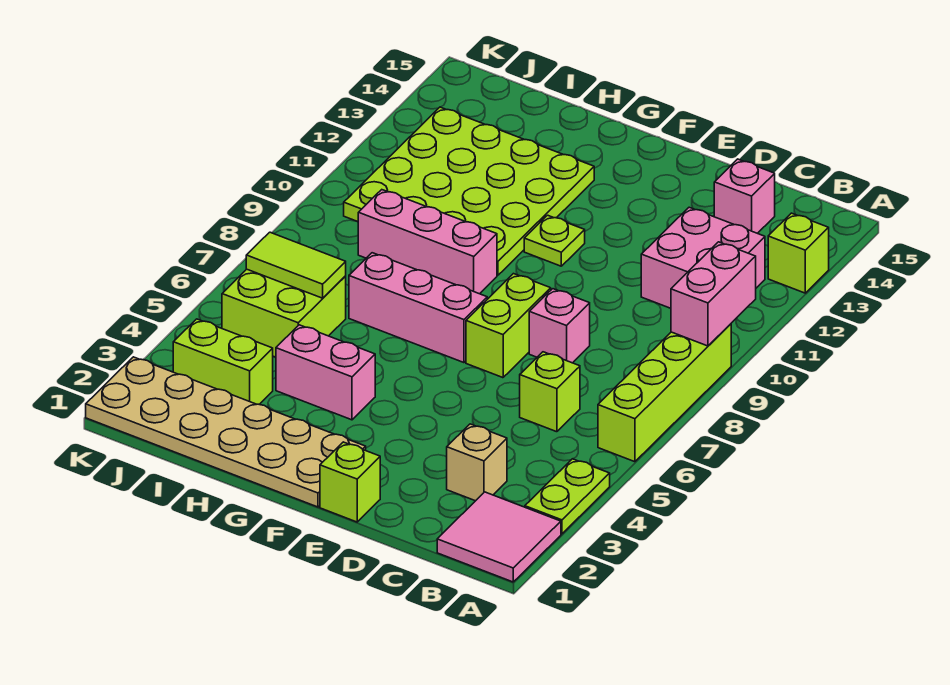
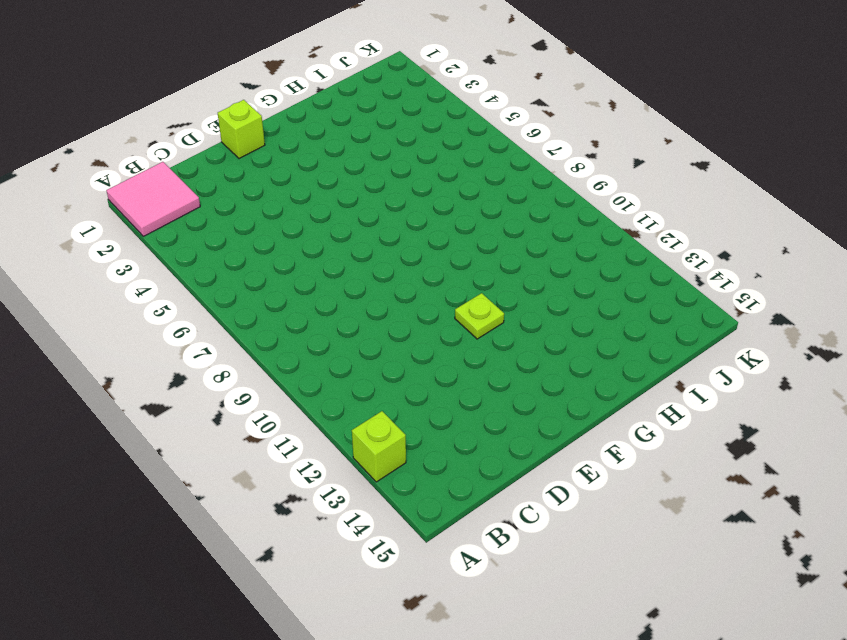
none -> lime plate A3:A4 level 1
none -> lime brick A6:A9 level 1
none -> pink brick B11:C12 level 1

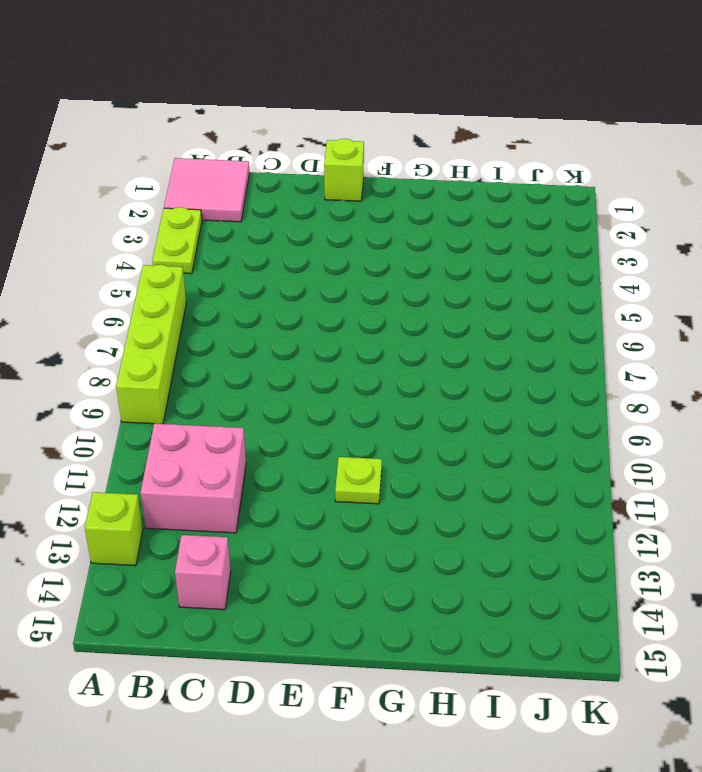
none -> tan brick C3 level 1
none -> lime brick C6 level 1
none -> pink brick D8 level 1

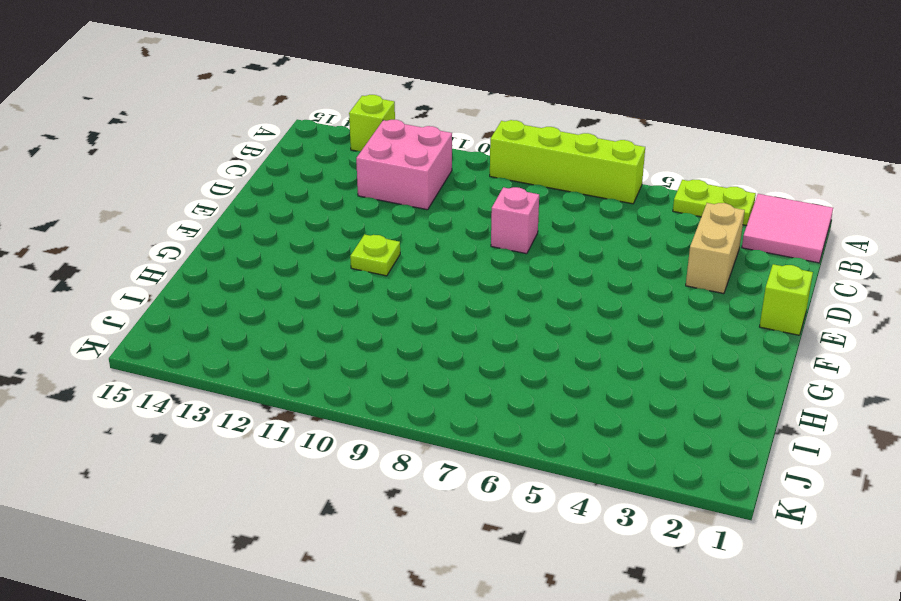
tan brick C3:D3 level 1 -> tan brick C3 level 1
none -> lime brick C6 level 1
none -> pink brick C14 level 1
none -> lime brick E7:E8 level 1

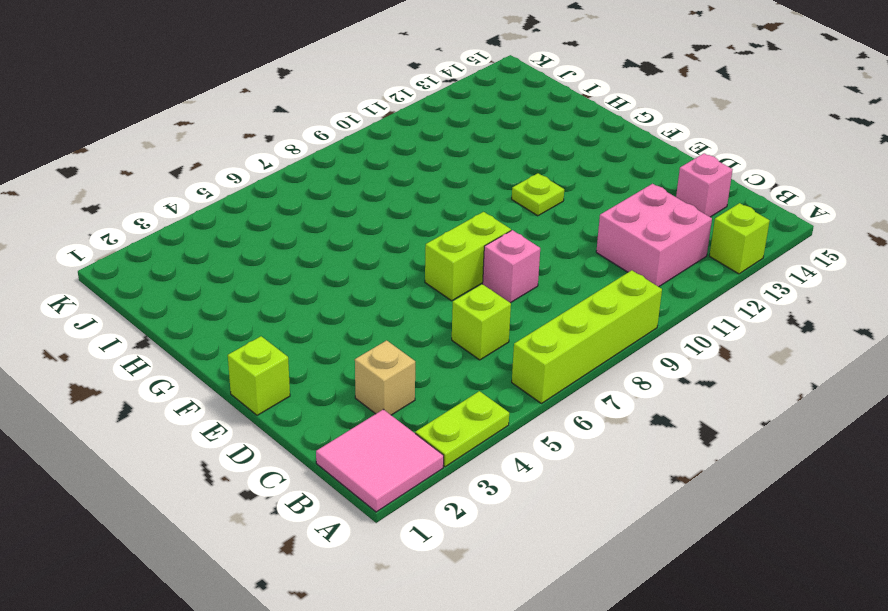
none -> tan plate F1:K2 level 1
none -> pink brick F7:H7 level 1
none -> pink brick G4:H4 level 1

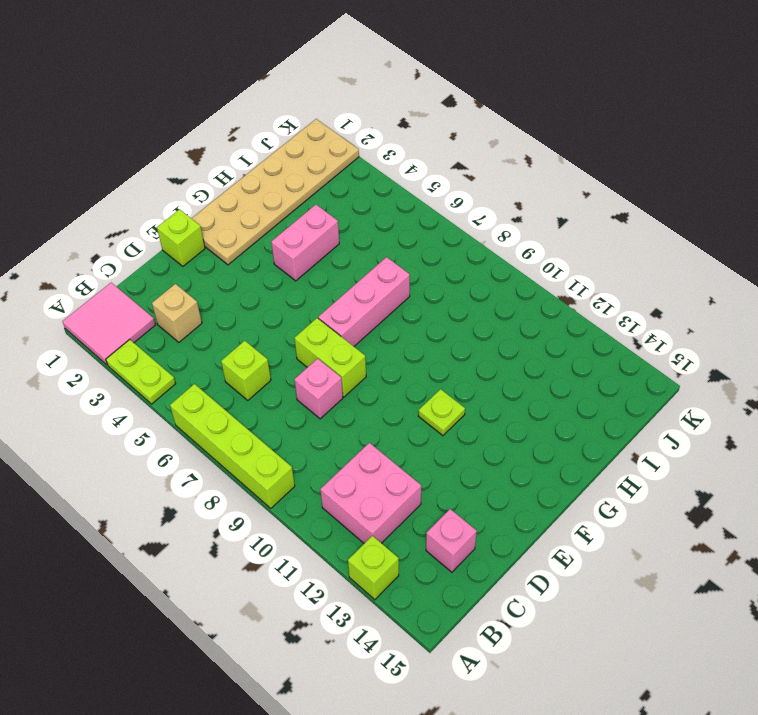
none -> pink brick G9:I9 level 1
none -> lime plate G10:J13 level 1
none -> lime brick I3:J3 level 1

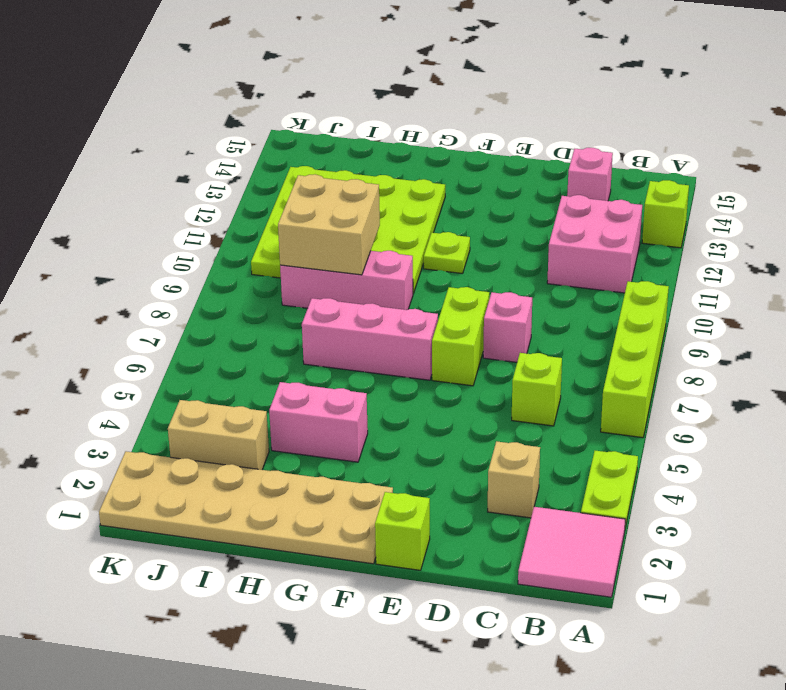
tan brick H9:I10 level 2 -> none
tan brick I3:J3 level 1 -> lime brick I3:J3 level 1
none -> lime brick I5:J6 level 1
none -> pink brick A9:A10 level 2
none -> lime tile I6:J6 level 2

